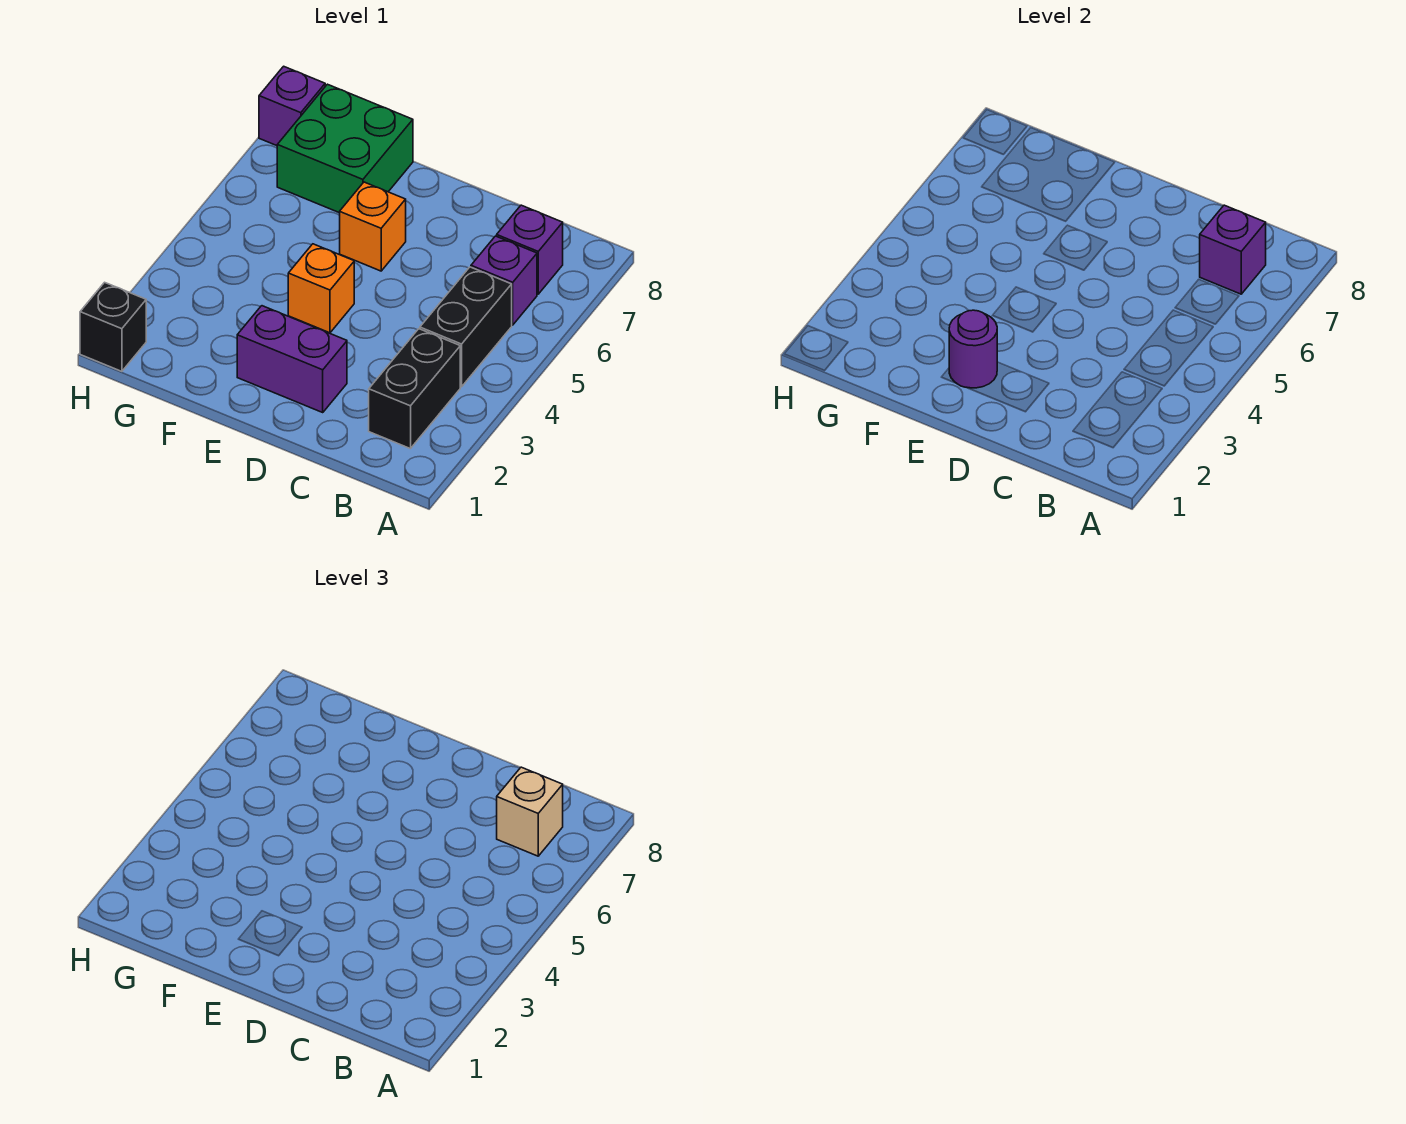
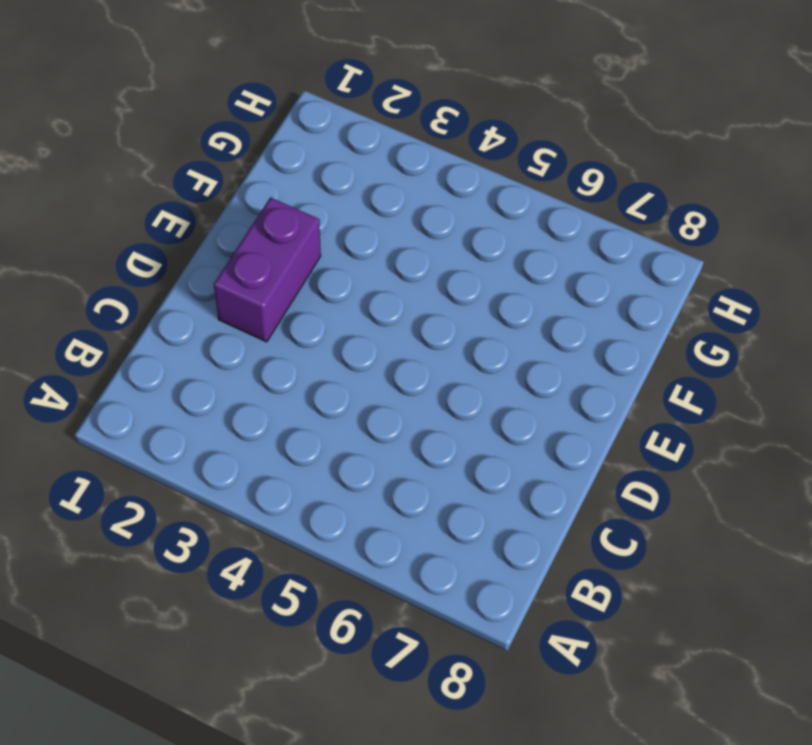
none -> black brick B2:B3 level 1
none -> black brick B4:B5 level 1
none -> purple brick B6 level 1

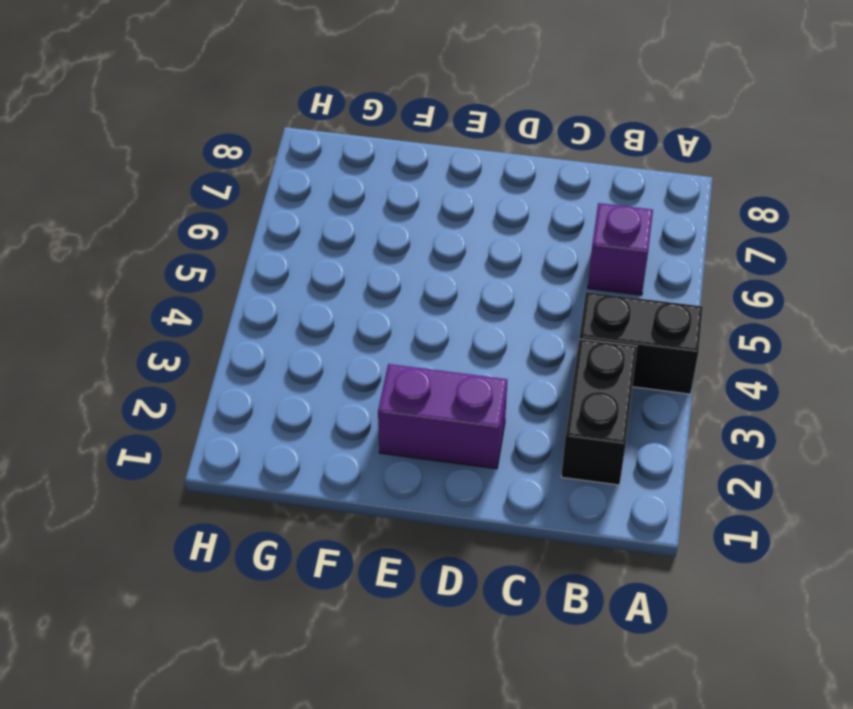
black brick A4:B4 level 1 -> black brick B4:B5 level 1
none -> purple brick B7 level 1
none -> orange brick E4 level 1
none -> orange brick E6 level 1

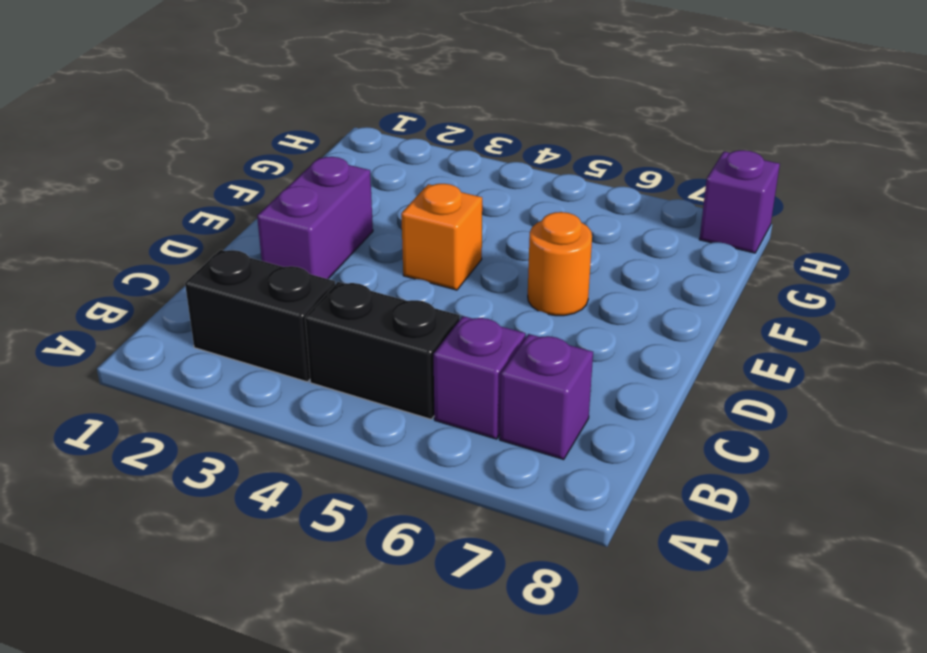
orange round brick E6 level 1 -> orange brick E6 level 1
none -> green brick F7:G8 level 1
none -> black brick H1 level 1
none -> purple brick B7 level 2

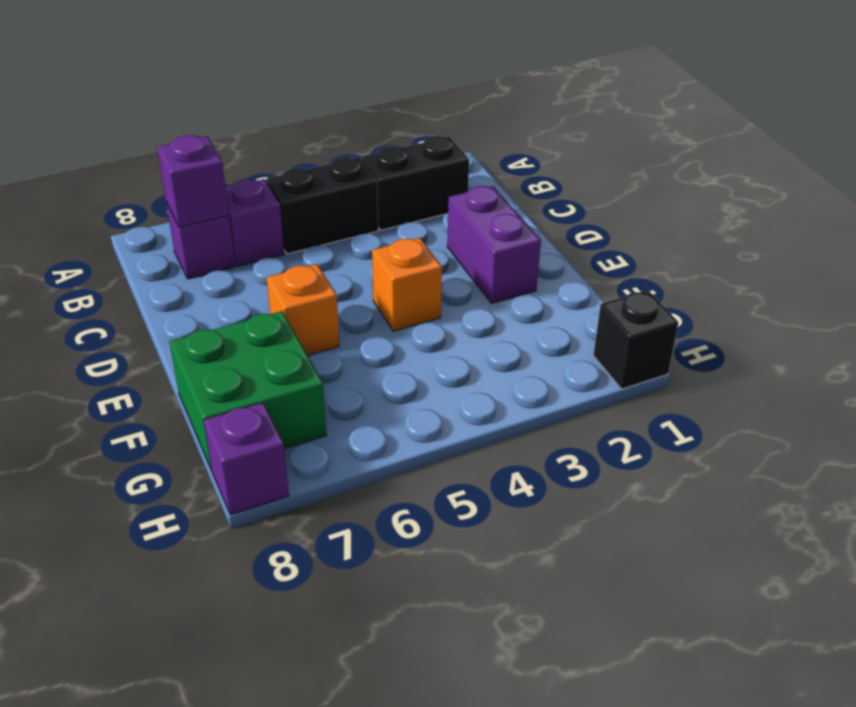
none -> purple round brick E2 level 2
none -> tan brick B7 level 3

